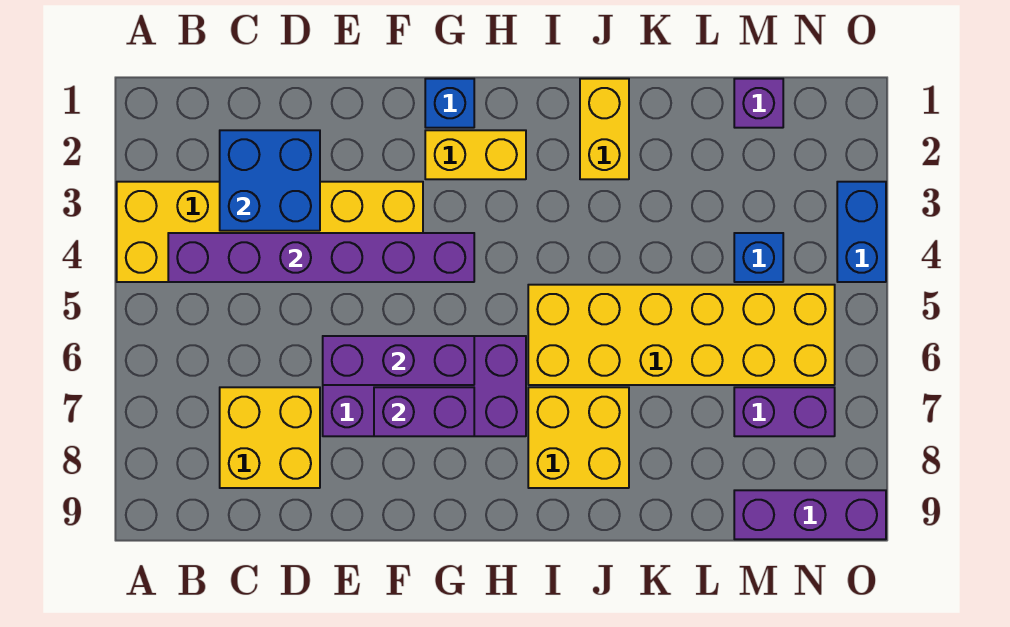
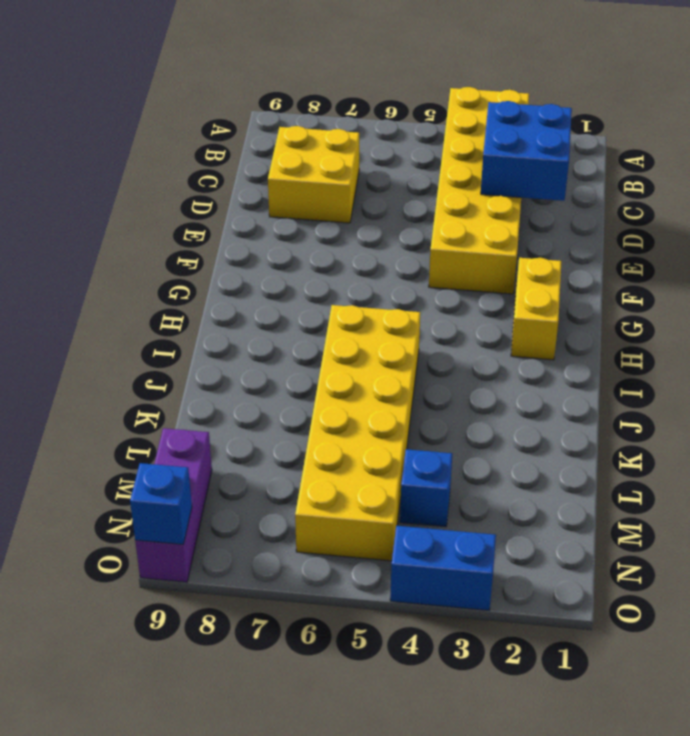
blue brick O9 level 2 -> blue brick G1 level 1
none -> purple brick E6:H7 level 1
none -> yellow brick I7:J8 level 1
none -> yellow brick J1:J2 level 1

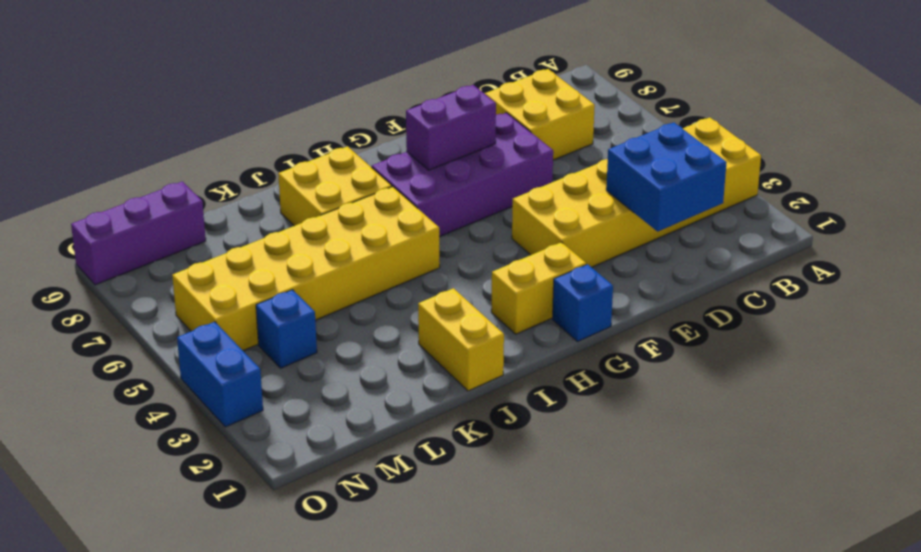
none -> purple brick M1 level 1
none -> purple brick M7:N7 level 1
none -> purple brick B4:G4 level 2

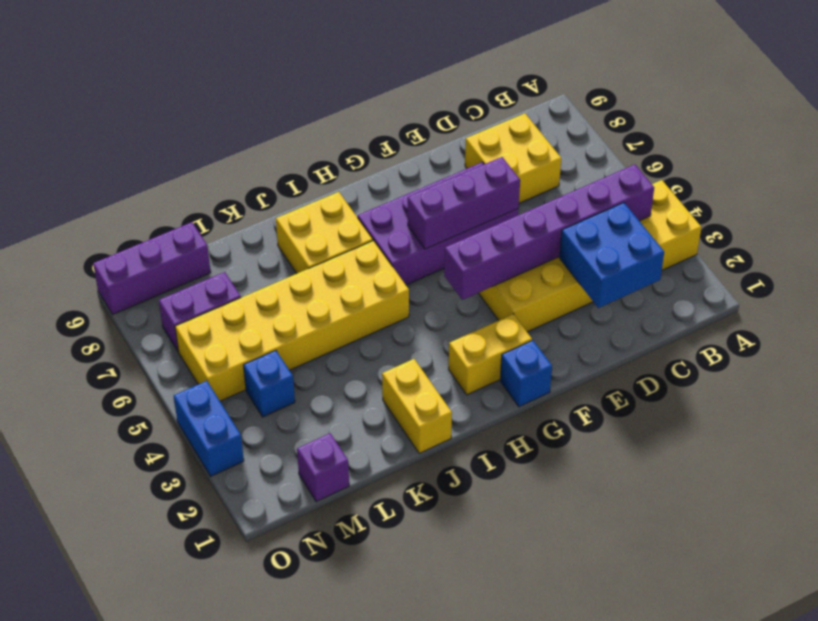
none -> purple brick F7:G7 level 2

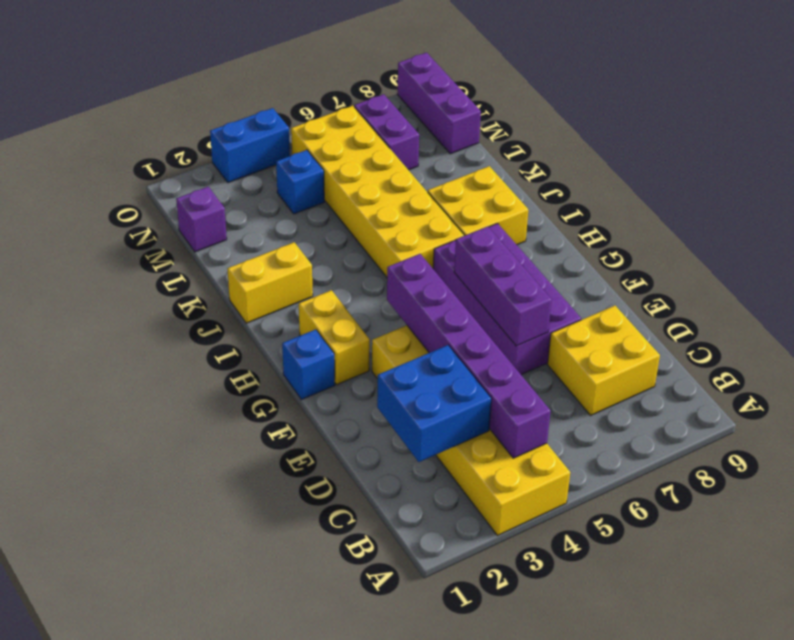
none -> purple brick F7:G7 level 2

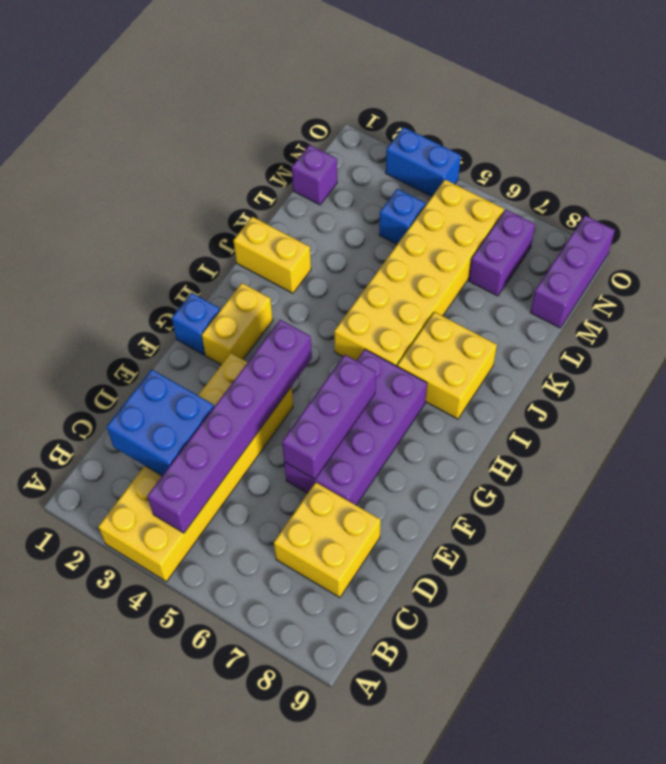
none -> purple brick F7:G7 level 2

